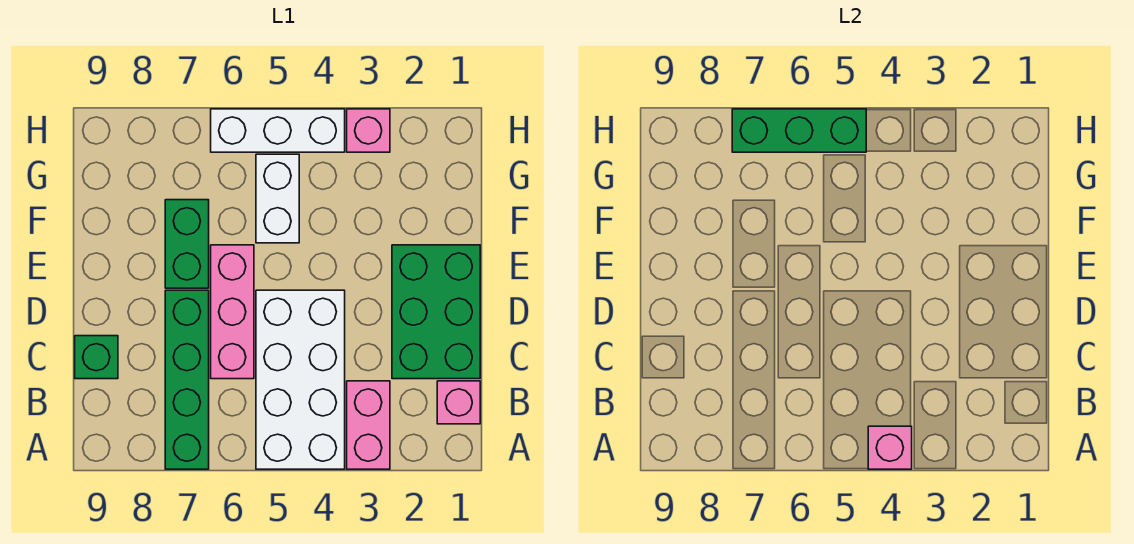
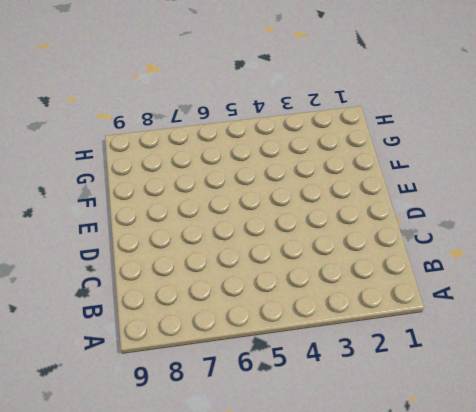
none -> pink brick A3:B3 level 1
none -> white brick A4:D5 level 1
none -> green brick A7:D7 level 1

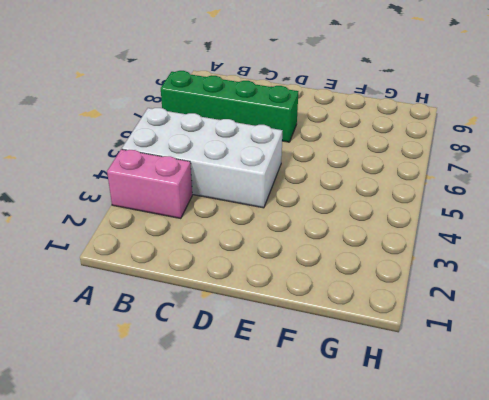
none -> pink brick B1 level 1
none -> green brick C1:E2 level 1
none -> pink brick C6:E6 level 1

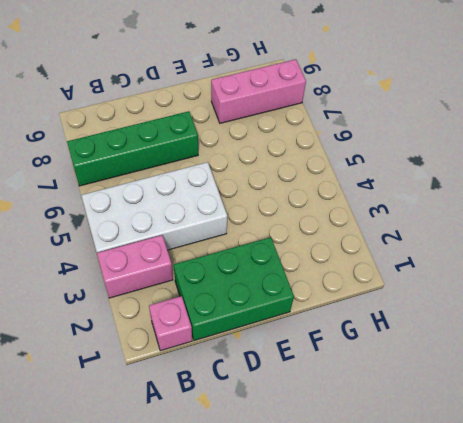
pink brick F8:H8 level 1 -> pink brick C6:E6 level 1
none -> green brick C9 level 1
none -> green brick E7:F7 level 1
none -> white brick F5:G5 level 1

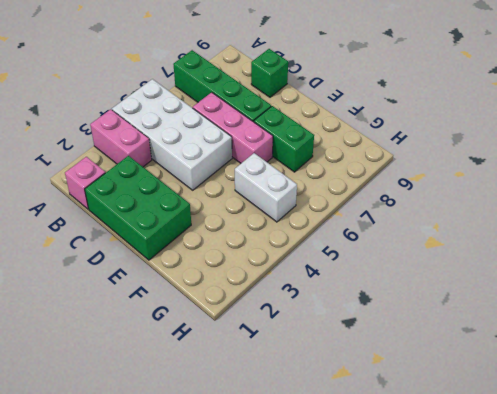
none -> pink brick H3 level 1
none -> white brick H4:H6 level 1
none -> pink brick A4 level 2

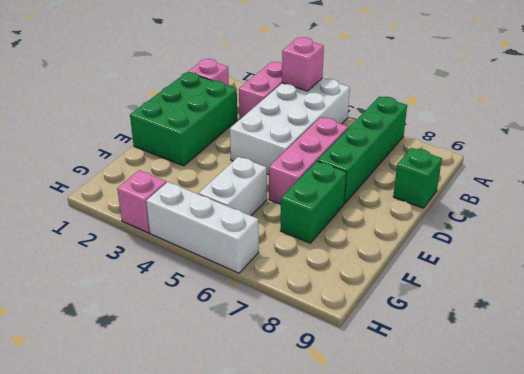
none -> green brick H5:H7 level 2

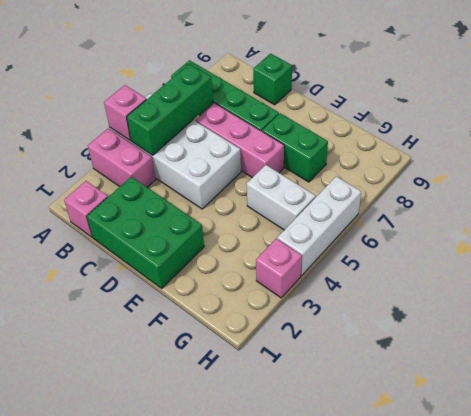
green brick B4:B6 level 2 -> green brick H5:H7 level 2

